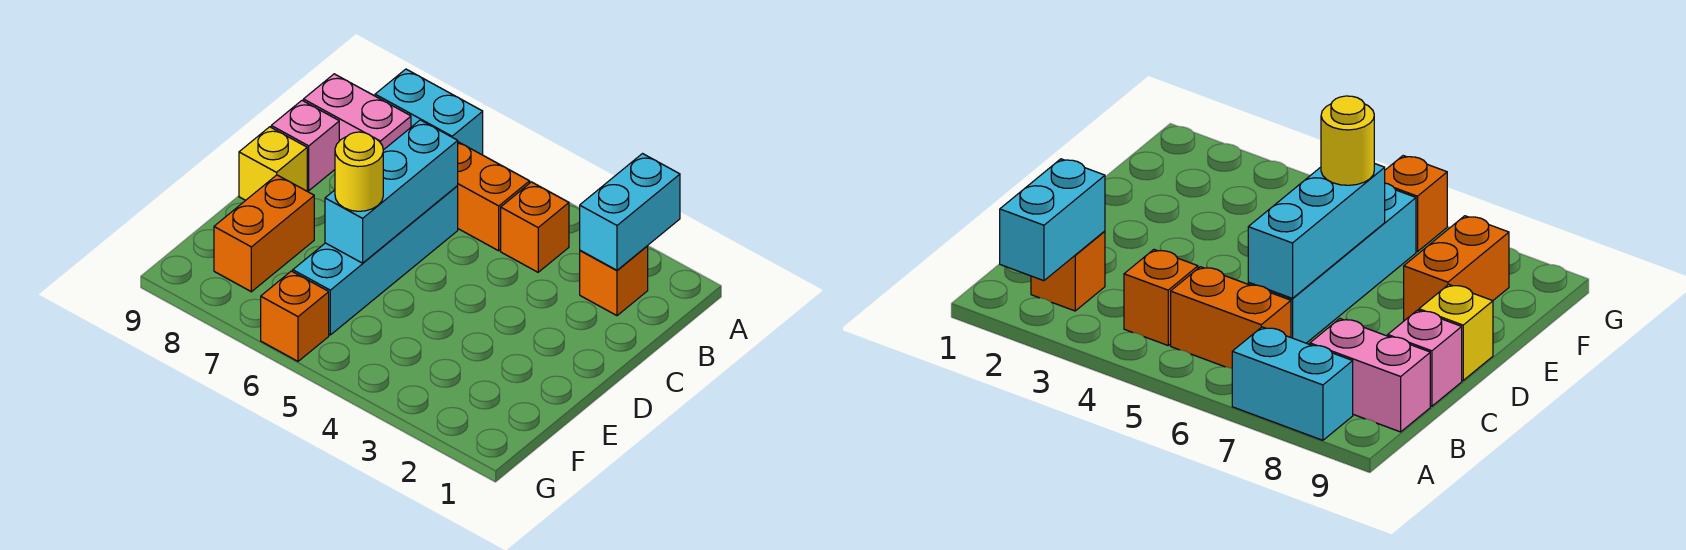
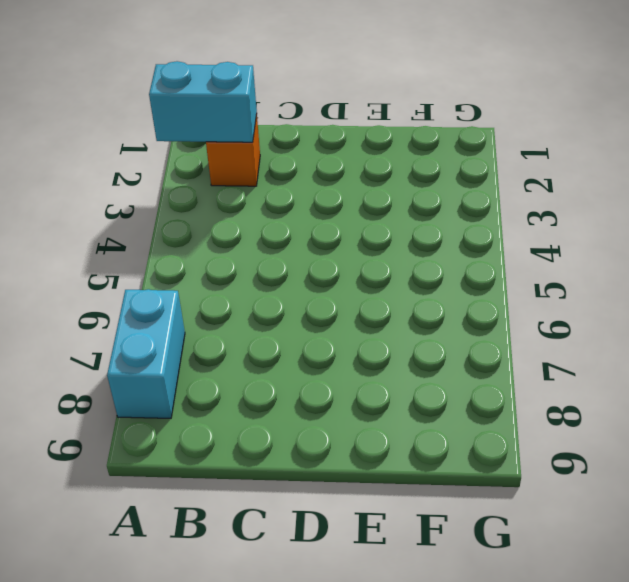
none -> orange brick B4 level 1
none -> orange brick B5:B6 level 1
none -> pink brick B8:B9 level 1

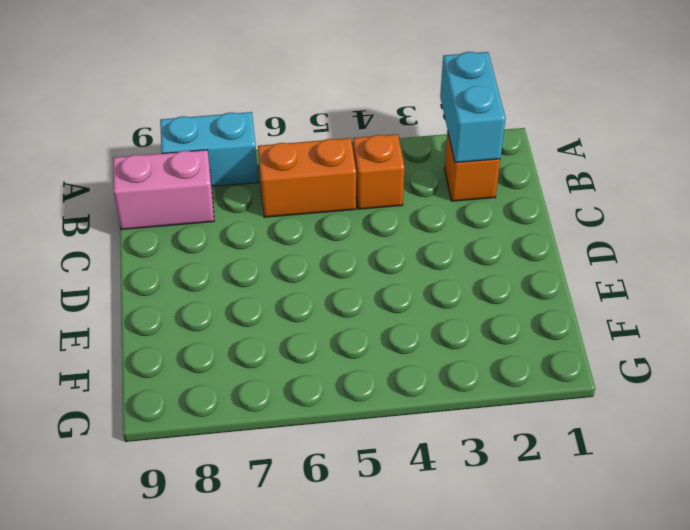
none -> cyan brick C6:F6 level 1
none -> pink brick C9 level 1
none -> yellow brick D9 level 1

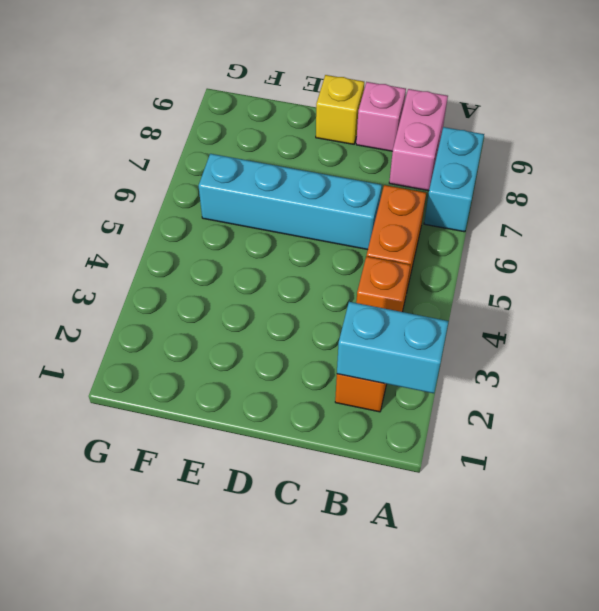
none -> orange brick E8:F8 level 1
none -> orange brick G6 level 1
none -> cyan brick C6:E6 level 2

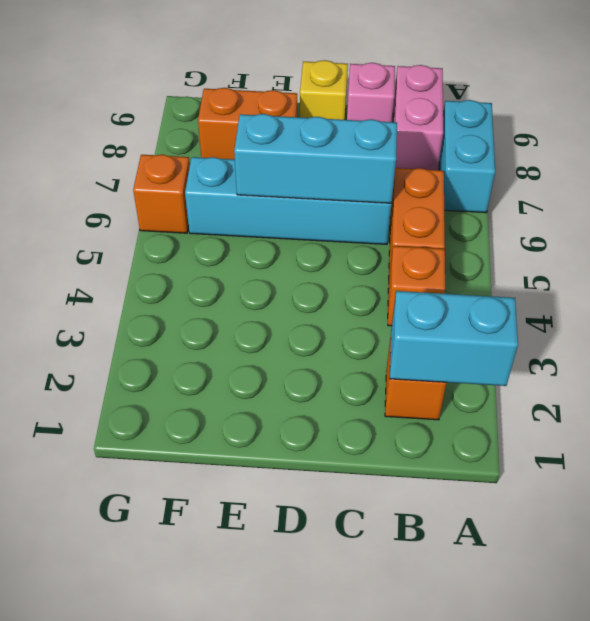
none -> yellow round brick E6 level 3

